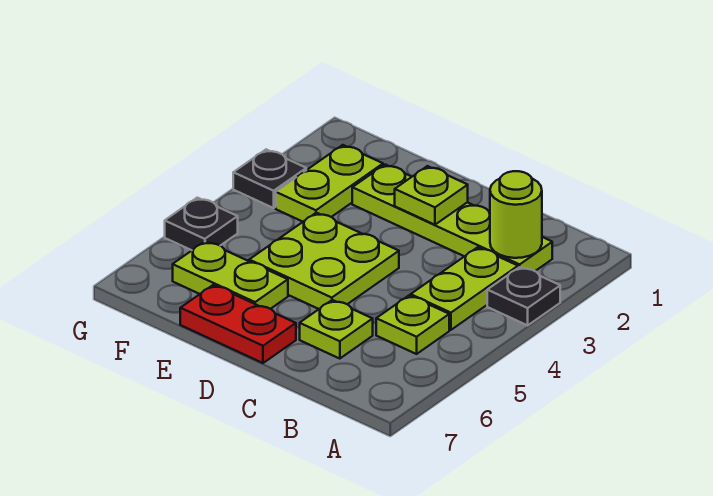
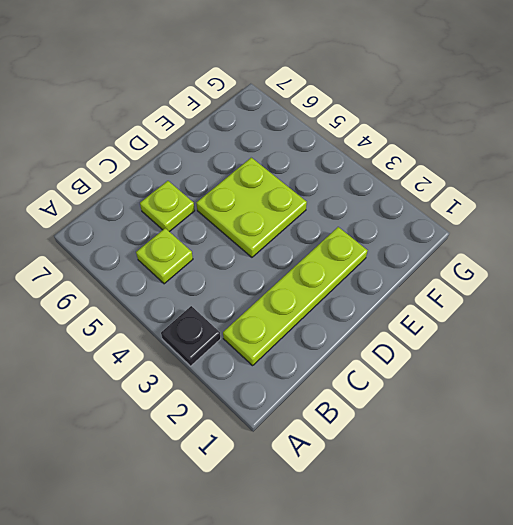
none -> lime plate B3:B4 level 1
none -> red plate D7:E7 level 1
none -> lime plate E6:F6 level 1

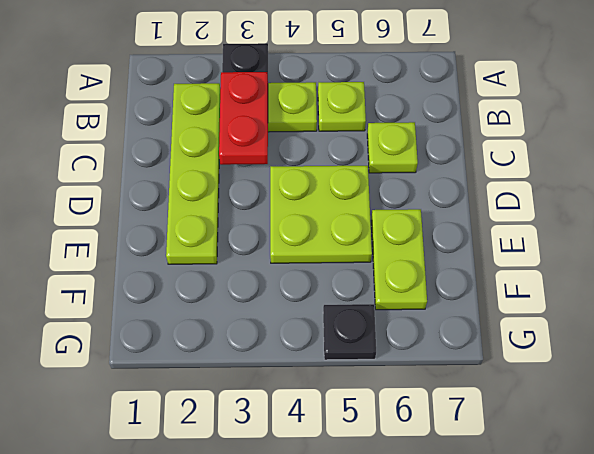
red plate B3:C3 level 2 -> red plate D7:E7 level 1
none -> lime plate F2:F3 level 1
none -> black plate G3 level 1
none -> lime round brick B2 level 2

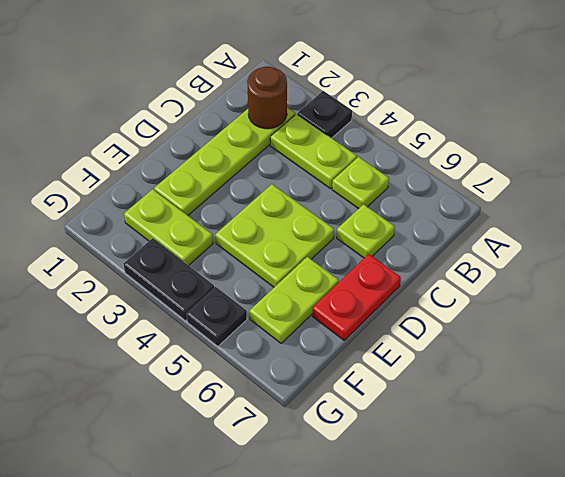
brown round brick B2 level 2 -> lime round brick B2 level 2
black plate G3:G4 level 1 -> black plate G3 level 1
none -> lime plate D2 level 2

